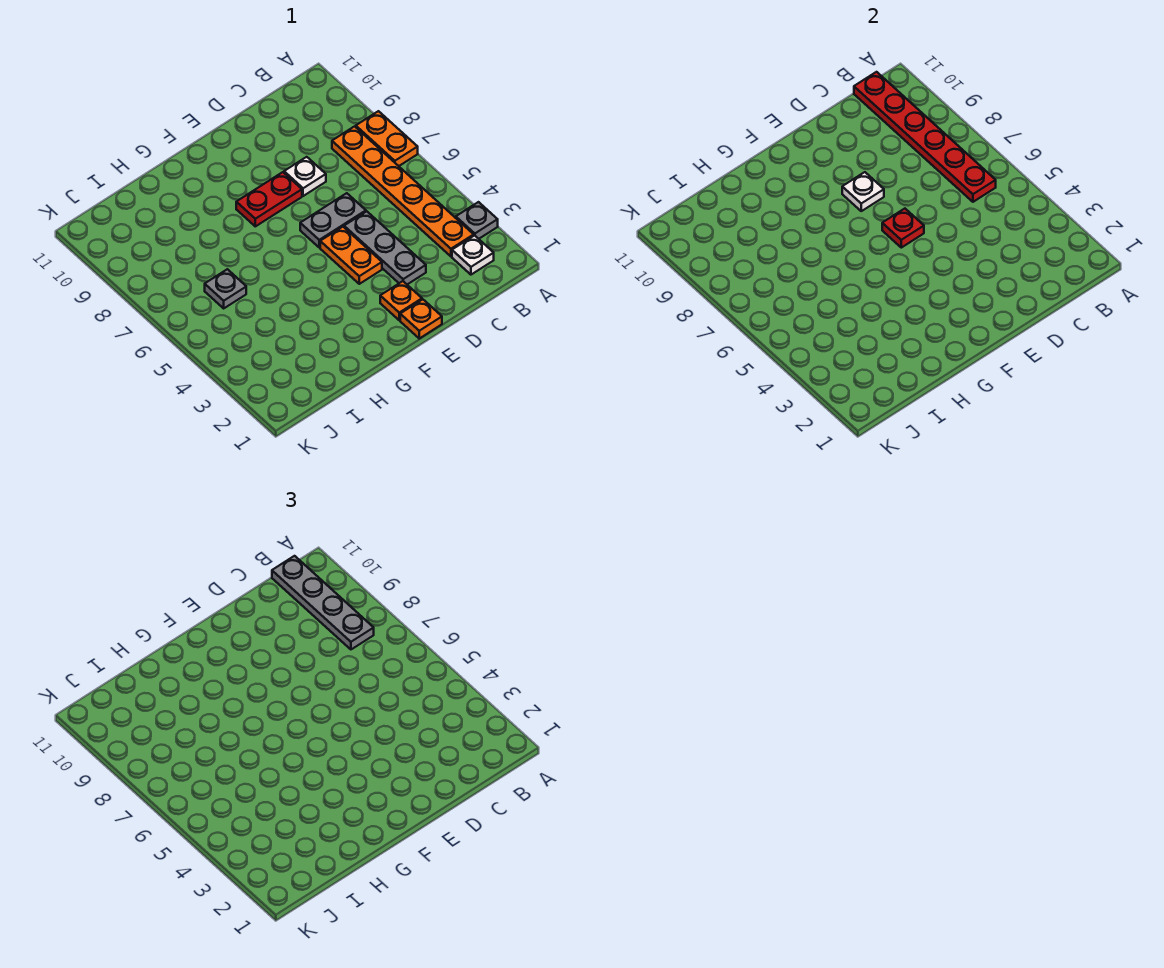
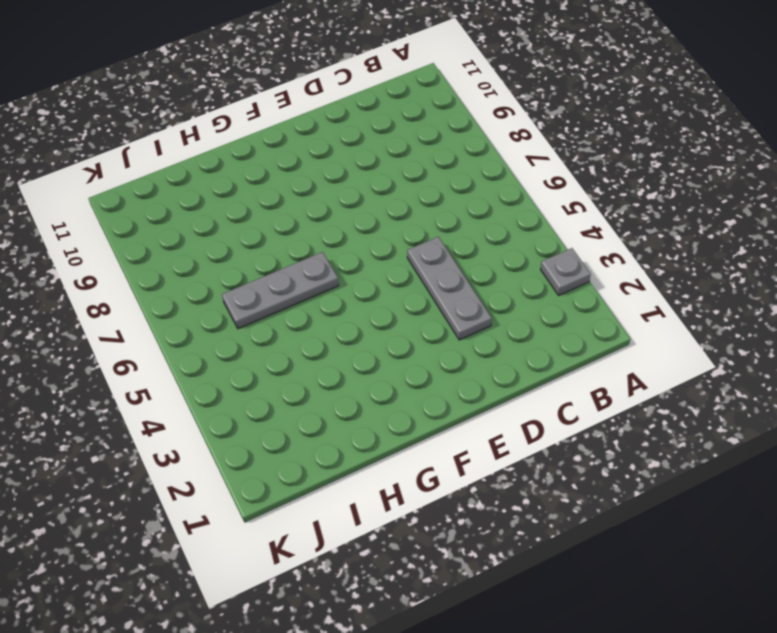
grey plate G6:I6 level 1 -> grey plate I6 level 1
none -> orange plate A7:A8 level 1
none -> white plate B2 level 1
none -> orange plate B3:B8 level 1

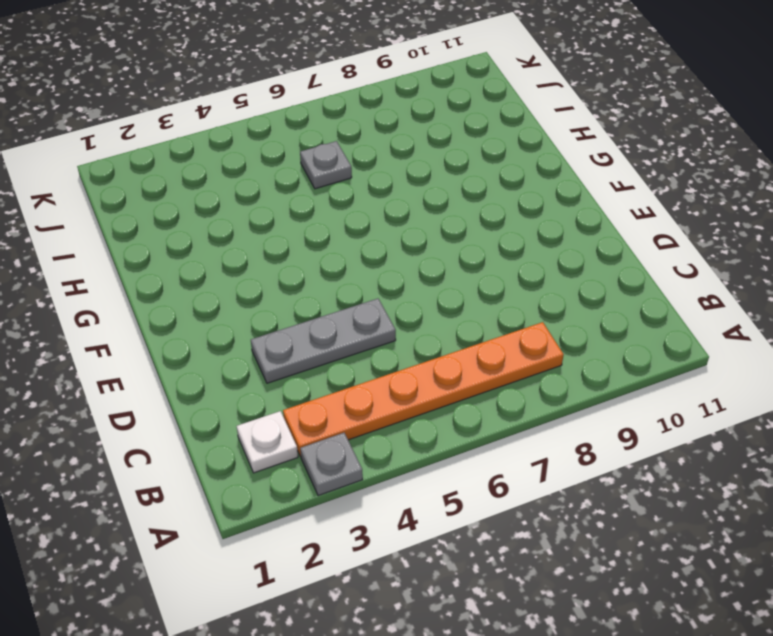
none -> orange plate A7:A8 level 1
none -> grey plate D6:E6 level 1
none -> white plate D8 level 1

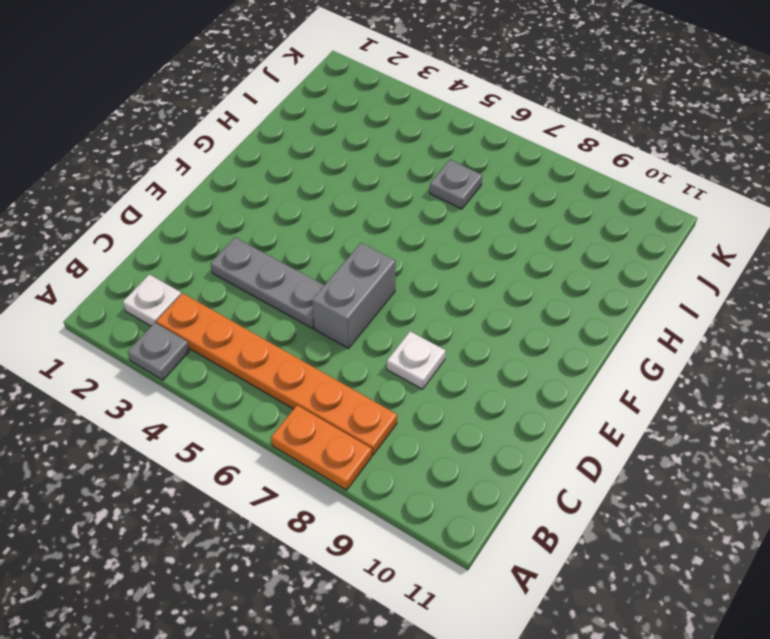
grey brick D6:E6 level 1 -> grey plate D6:E6 level 1
none -> orange plate E1 level 1
none -> orange plate E2 level 1
none -> orange plate E4:E5 level 1

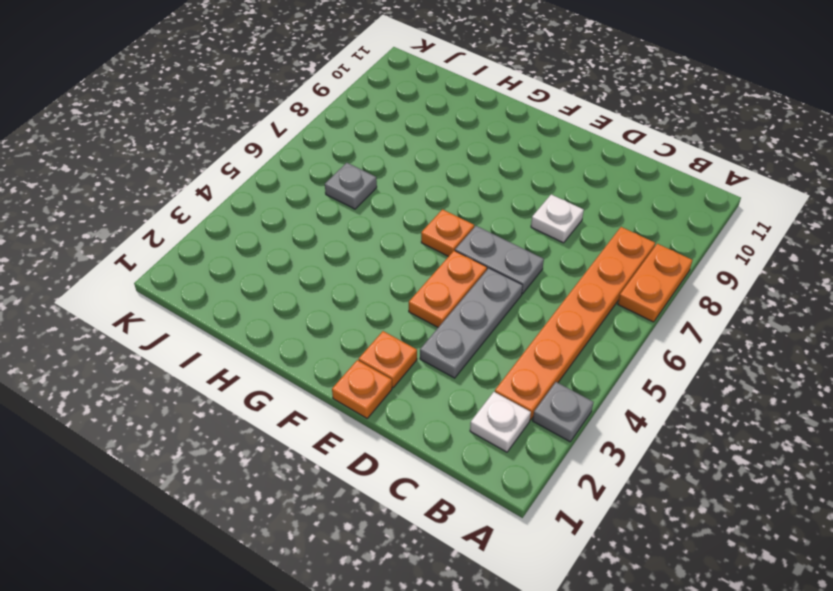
orange plate F6 level 1 -> none
none -> red plate E8:F8 level 1
none -> red plate B6:B11 level 2
none -> red plate E6 level 2

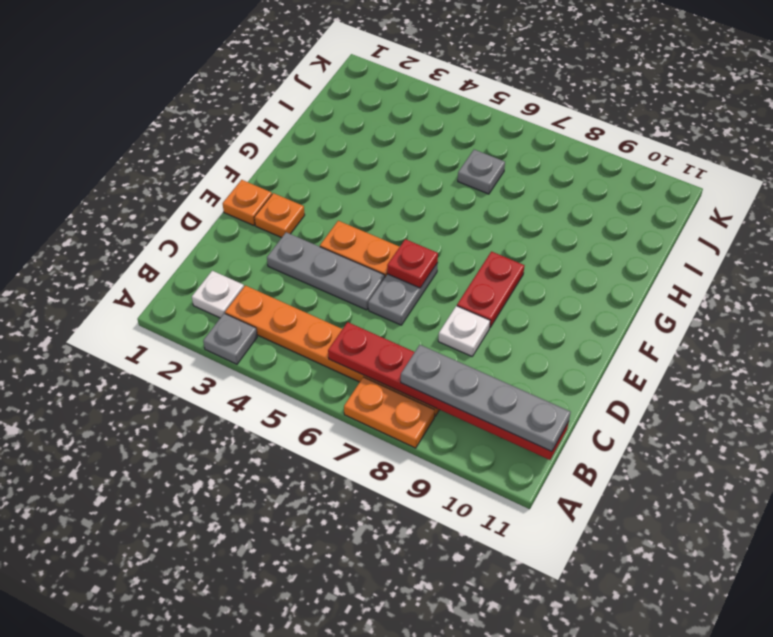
none -> white plate E8 level 2

